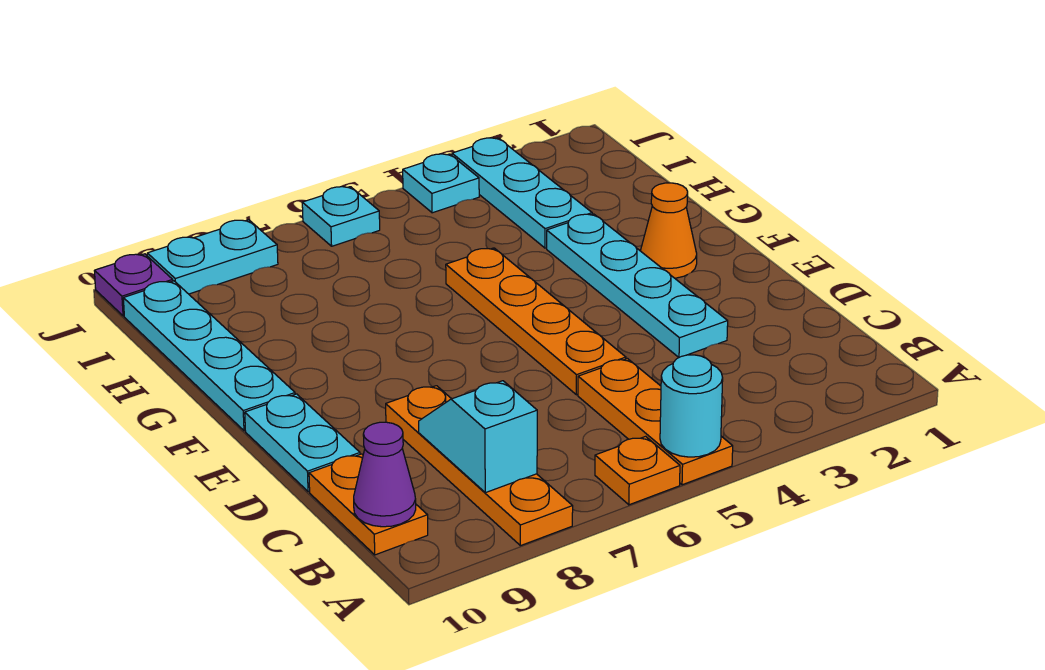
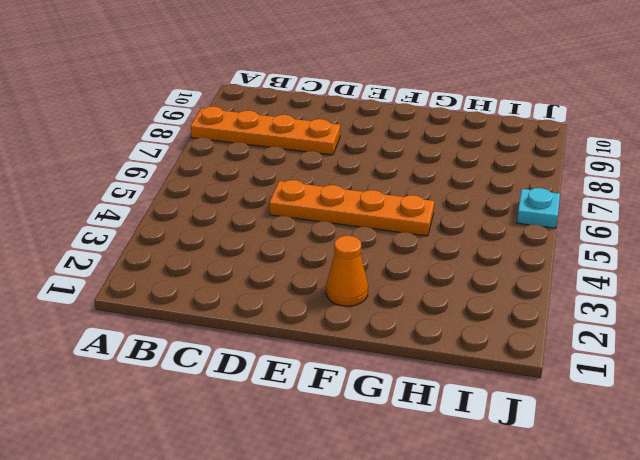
none -> orange plate A5:C5 level 1
none -> orange plate A6 level 1
none -> orange plate B10:C10 level 1

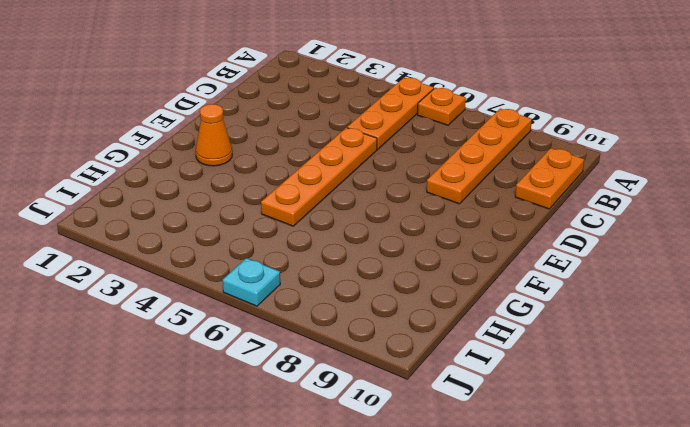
none -> cyan plate D3:G3 level 1
none -> cyan plate D10:E10 level 1
none -> cyan plate F10:I10 level 1

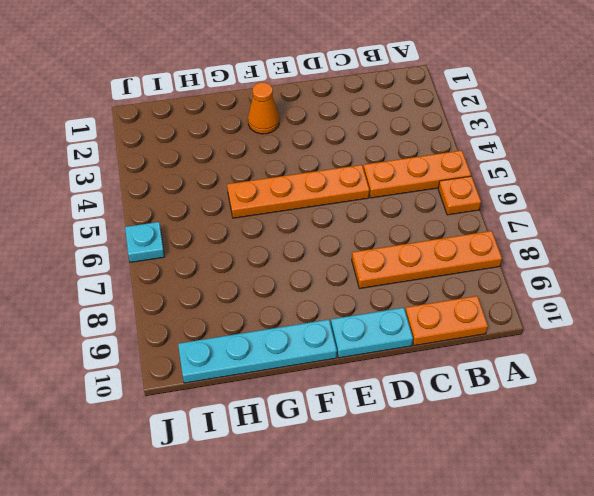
none -> cyan plate D3:G3 level 1
none -> cyan plate H3:J3 level 1
none -> cyan plate J4 level 1

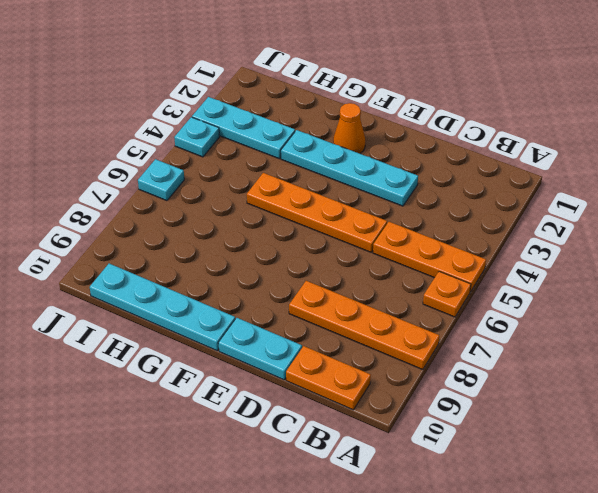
none -> cyan plate J8:J9 level 1
none -> purple plate J10 level 1
none -> cyan round brick A5 level 2

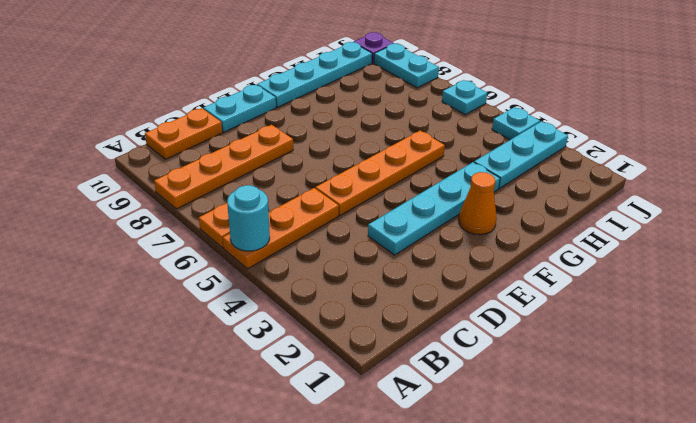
none -> cyan slope B8:C8 level 2 top B
none -> purple cone B10 level 2

